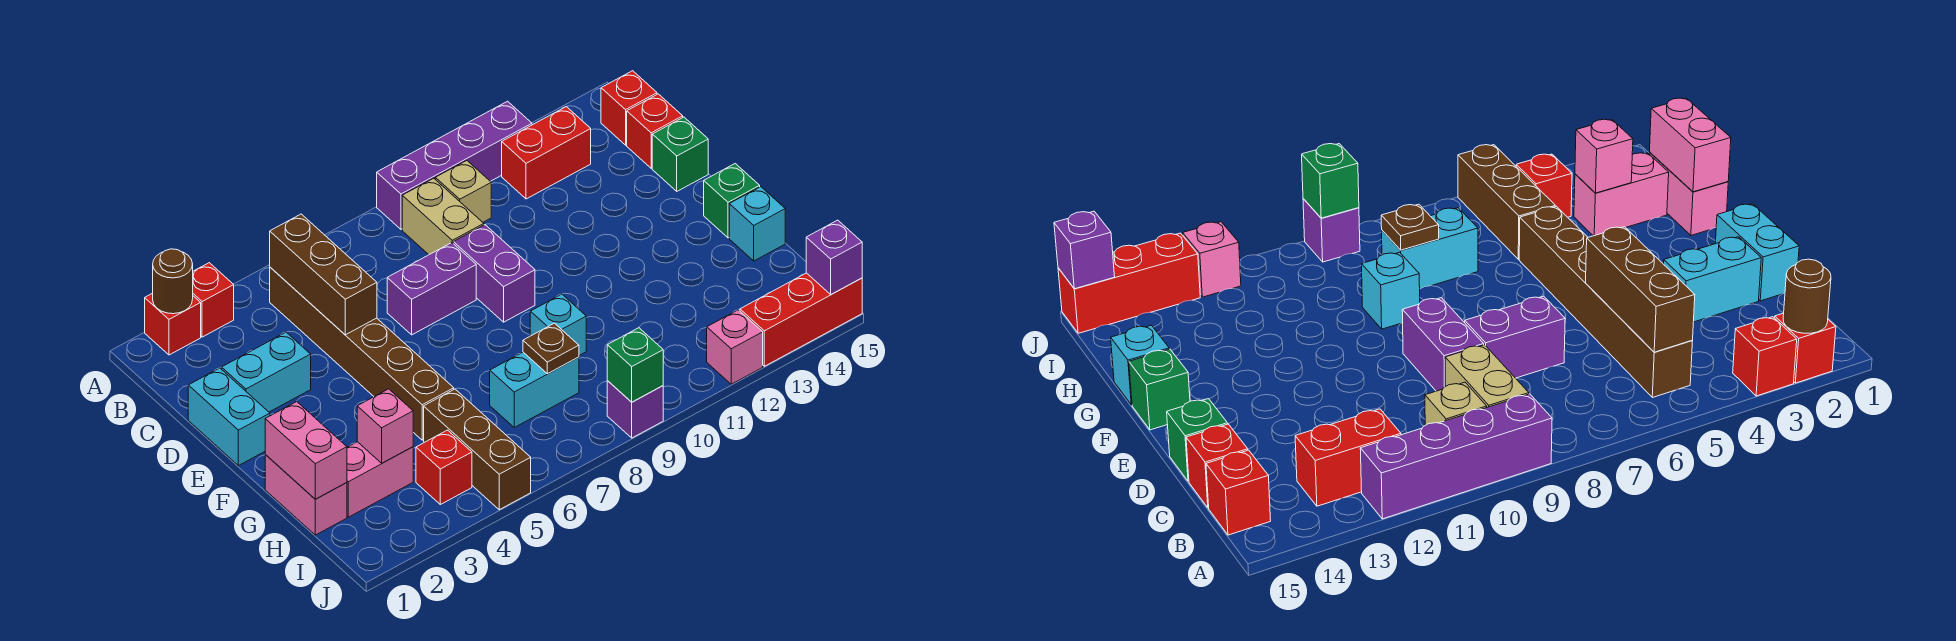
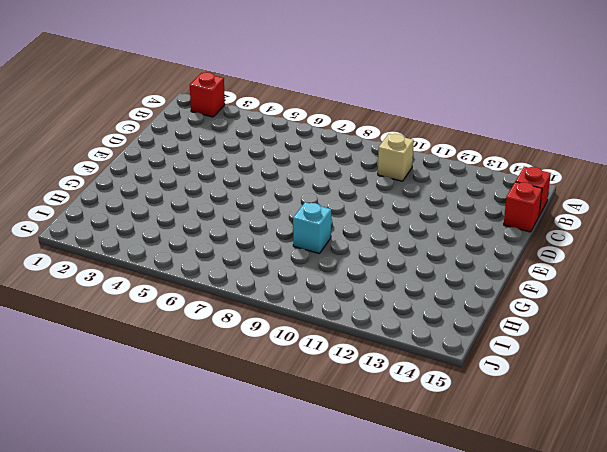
none -> red brick A3 level 1
none -> purple brick A9:A12 level 1
none -> brown brick B5:G5 level 1
none -> tan brick B9:C9 level 1

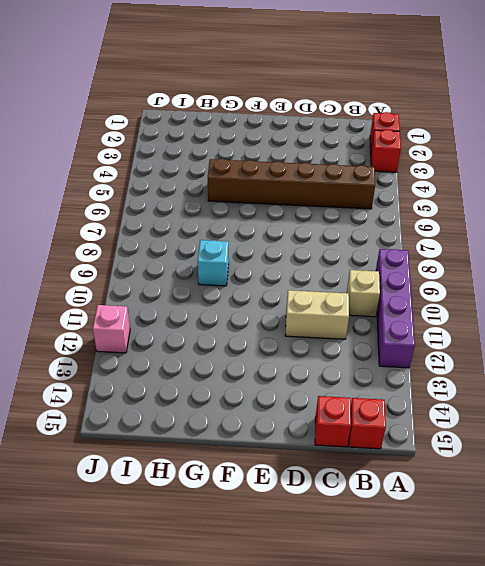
tan brick C11:D11 level 1 -> tan brick B9:C9 level 1
none -> red brick B12:B13 level 1
none -> cyan brick D1:E1 level 1
none -> cyan brick D2:D3 level 1
none -> purple brick D7:D8 level 1

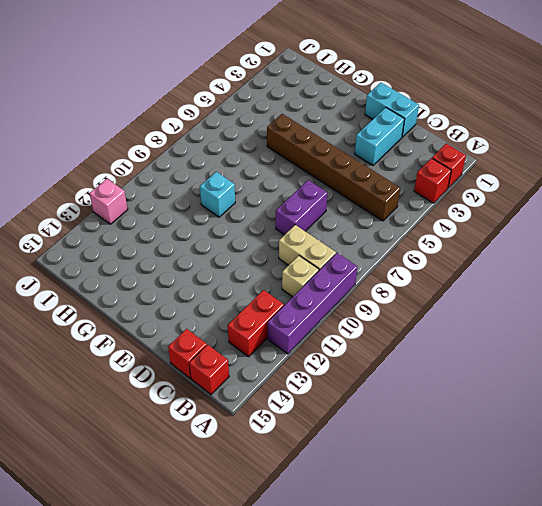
none -> purple brick D9:E9 level 1
none -> green brick D15 level 1
none -> green brick F15 level 1
none -> pink brick G1:H1 level 1

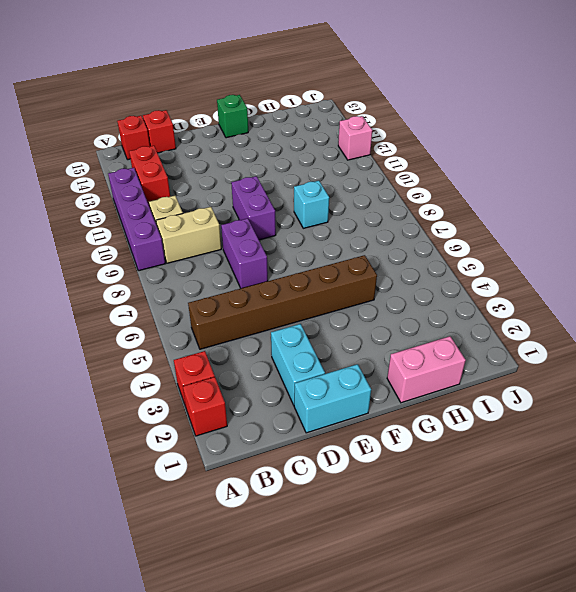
purple brick E9:E10 level 1 -> purple brick D9:E9 level 1
none -> green brick D15 level 1
none -> cyan brick G15 level 1
none -> pink brick H2:H3 level 1
none -> brown brick H5:J5 level 1

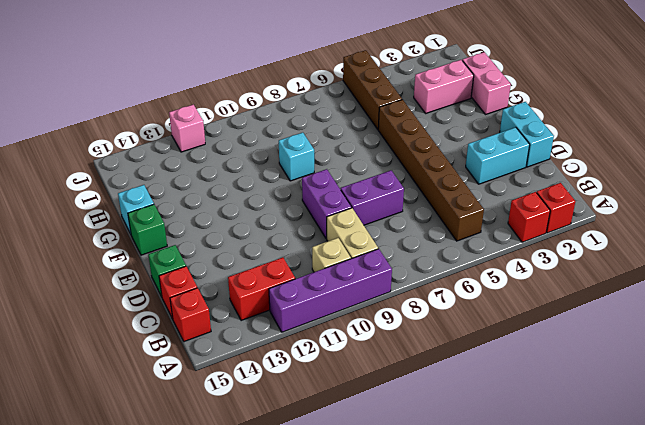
none -> cyan brick H7:H8 level 1
none -> red brick I4 level 1
none -> purple brick J9 level 1
none -> red brick J13:J15 level 1

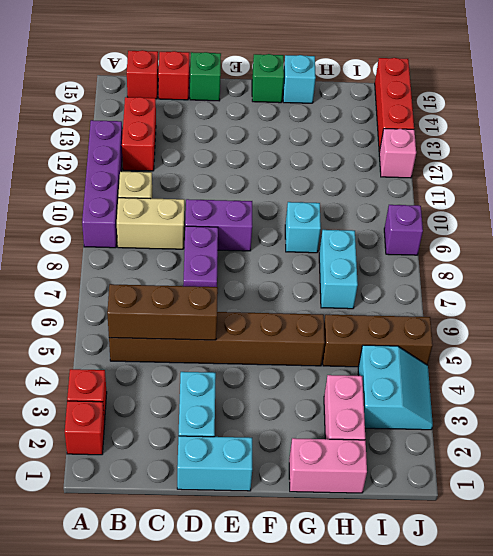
cyan slope I3:J4 level 1 top I -> red brick I4 level 1
none -> brown round brick A2 level 2
none -> pink brick G1:H1 level 2
none -> pink brick H3 level 2
none -> brown plate H8 level 2

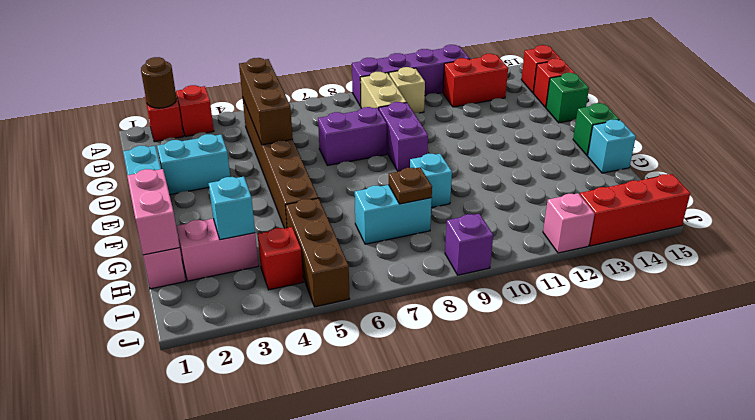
cyan brick H3 level 2 -> pink brick H3 level 2
none -> green brick J9 level 2
none -> purple brick J15 level 2

